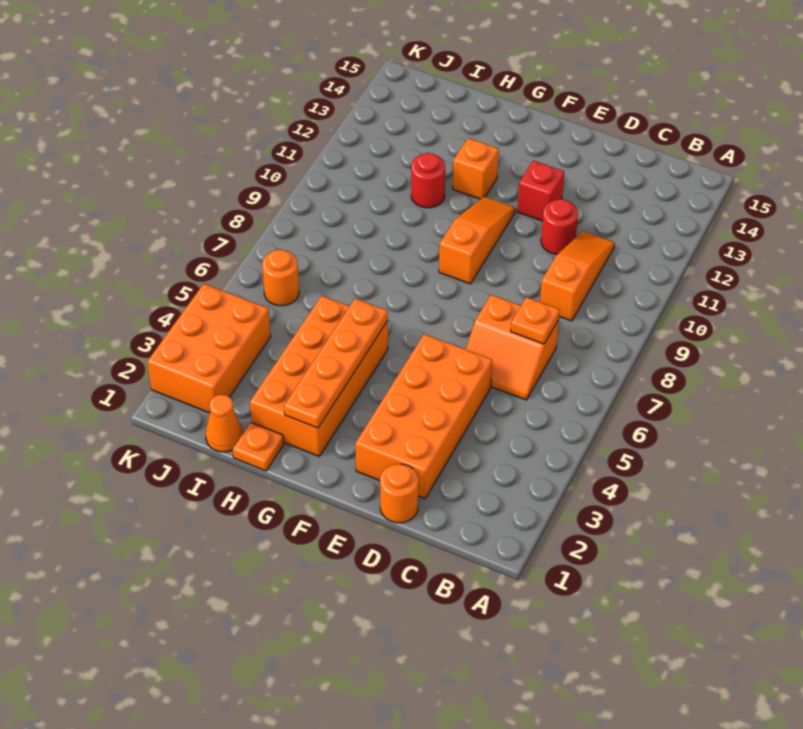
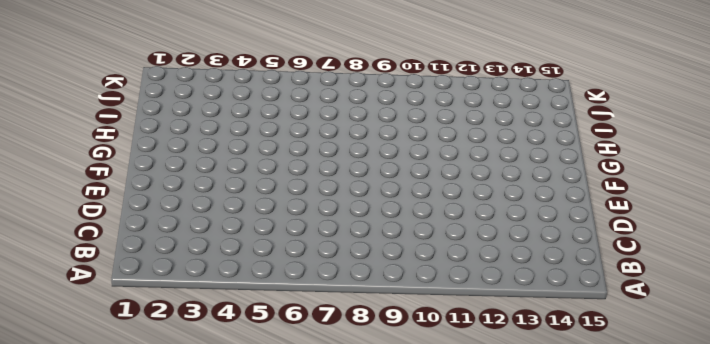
none -> orange slope C6:D7 level 1 top 7
none -> orange slope C9:C11 level 1 top 9
none -> orange round brick D1 level 1

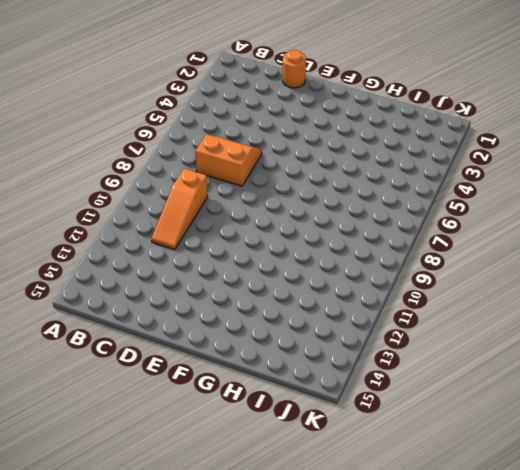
none -> orange brick D2:E5 level 1
none -> red round brick D11 level 1
none -> red brick E12 level 1

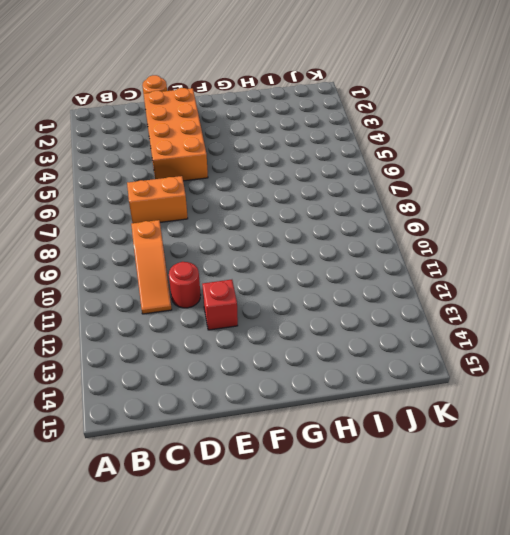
none -> orange slope F9:F11 level 1 top 9
none -> orange brick G2:H5 level 1
none -> orange brick G12 level 1

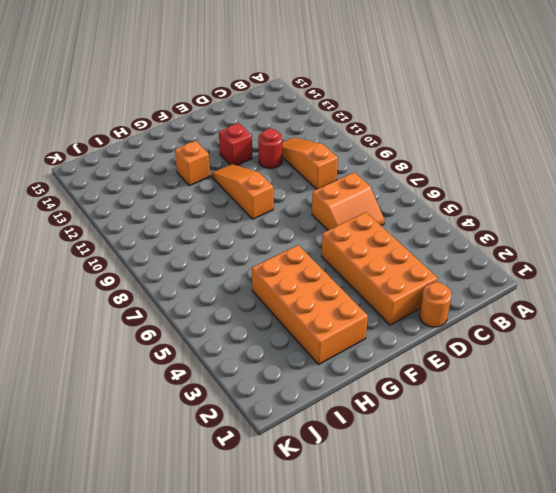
none -> orange plate H1 level 1
none -> red round brick H11 level 1
none -> orange cone I1 level 1

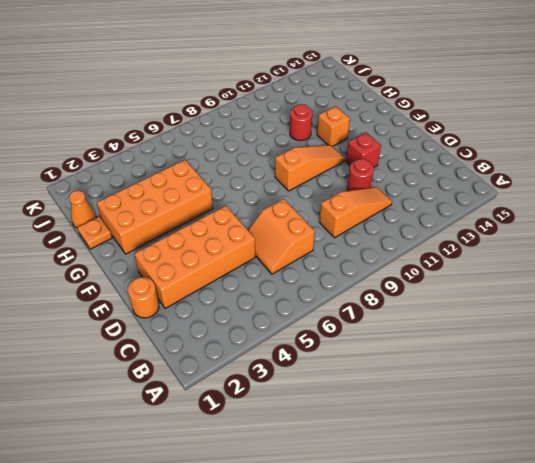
none -> orange brick J2:K4 level 1
none -> orange round brick J6 level 1
none -> orange plate C7 level 2

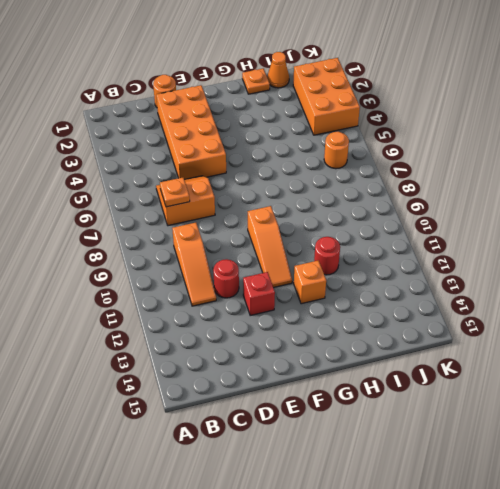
none -> orange brick G2:H5 level 1
none -> orange plate G2:G5 level 2

